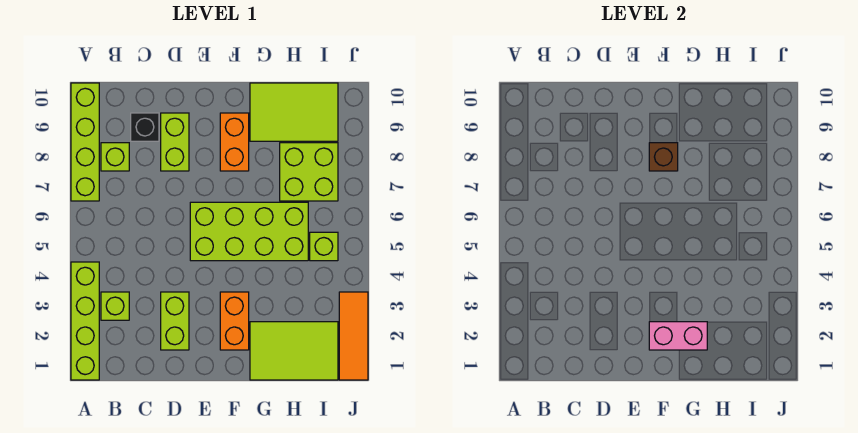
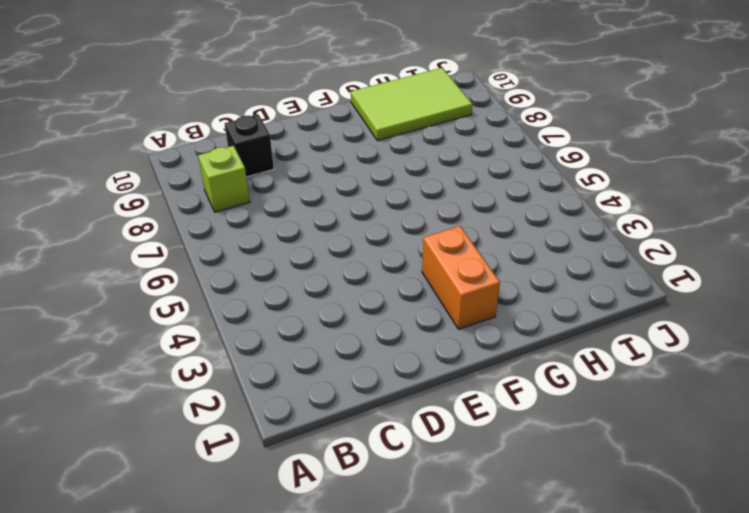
none -> lime brick A1:A4 level 1
none -> lime brick A7:A10 level 1
none -> lime brick B3 level 1

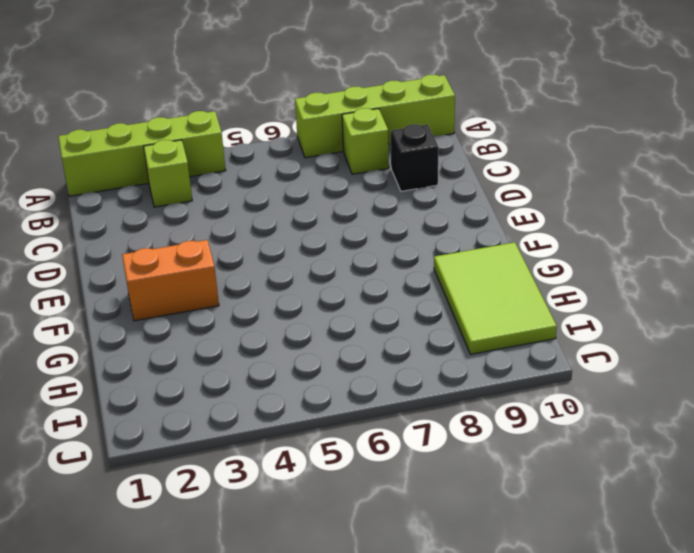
none -> lime brick D2:D3 level 1
none -> lime brick D8:D9 level 1
none -> lime brick E5:H6 level 1

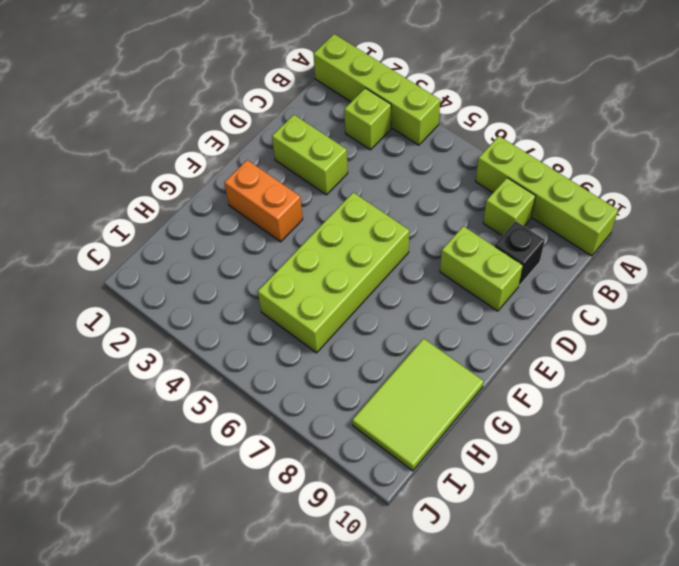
none -> orange brick F8:F9 level 1
none -> lime tile G1:I2 level 1
none -> lime brick H7:I8 level 1

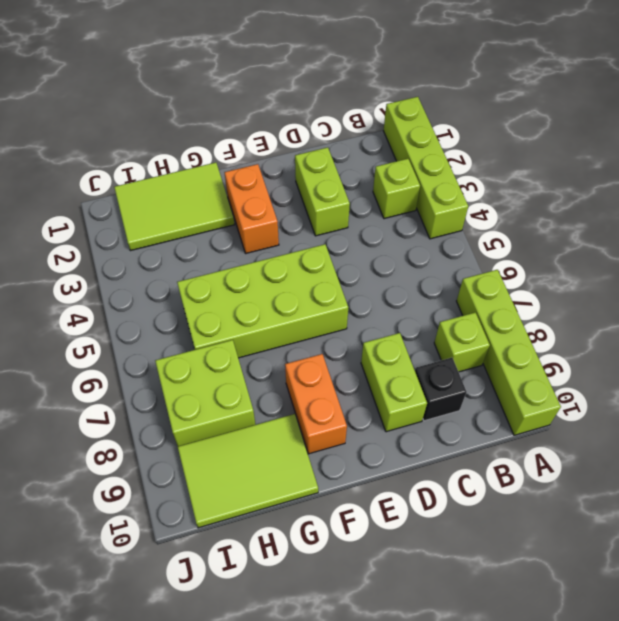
none -> lime brick I5 level 1
none -> orange tile J1:J3 level 1
none -> pink brick F2:G2 level 2

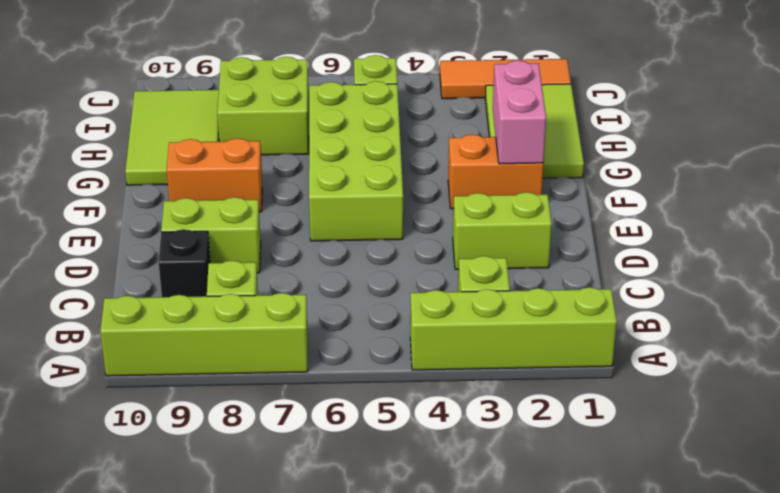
none -> brown brick F8 level 2

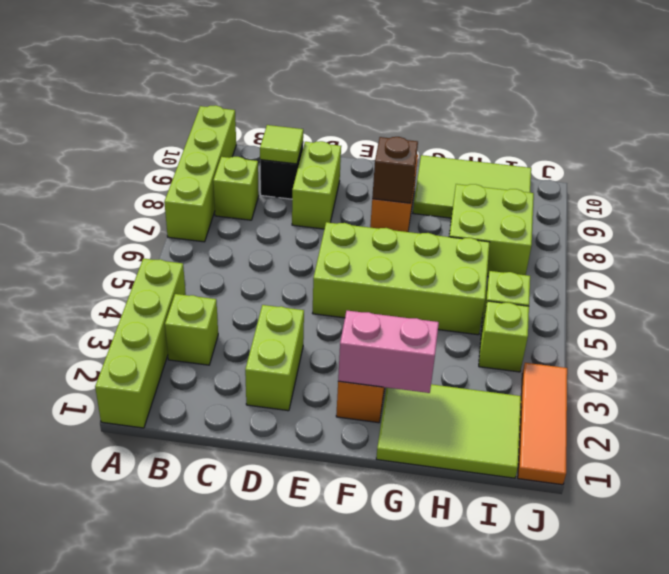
lime tile C9 level 2 -> none
lime brick I4 level 1 -> none

